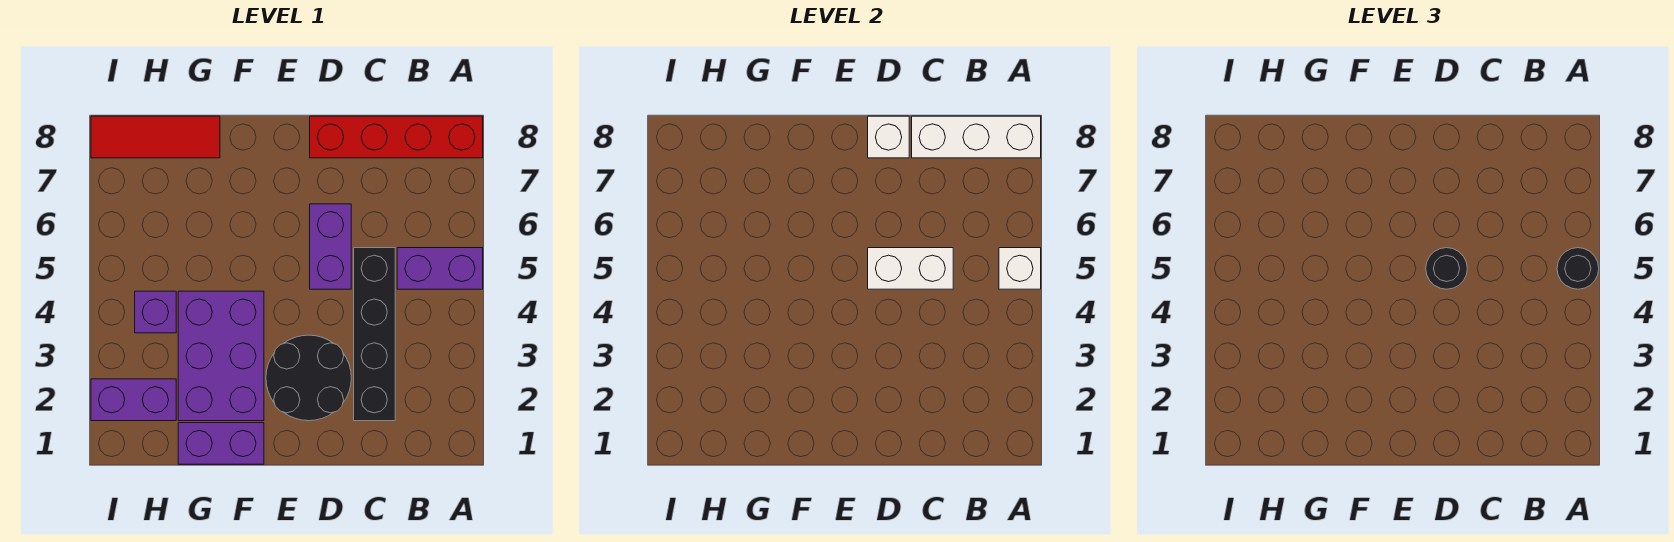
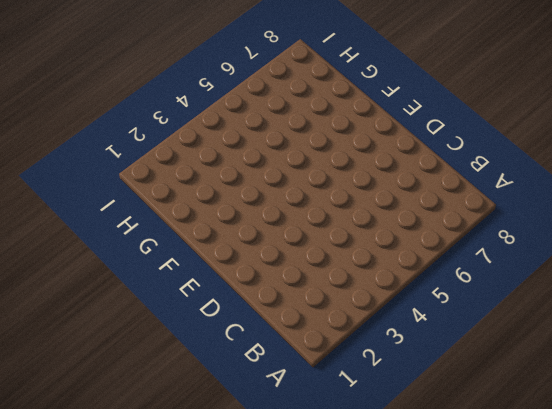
none -> purple brick A5:B5 level 1
none -> red brick A8:D8 level 1
none -> black brick C2:C5 level 1

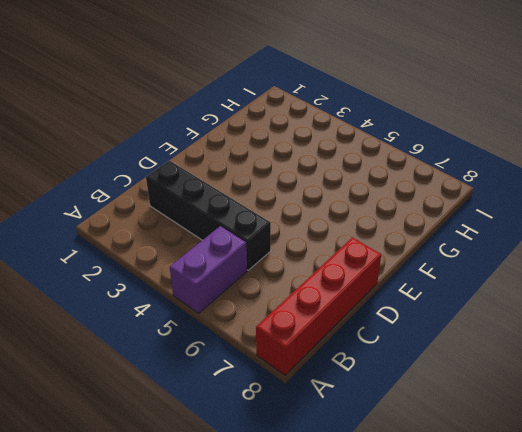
none -> black round brick D2:E3 level 1
none -> purple brick D5:D6 level 1
none -> purple brick F1:G1 level 1

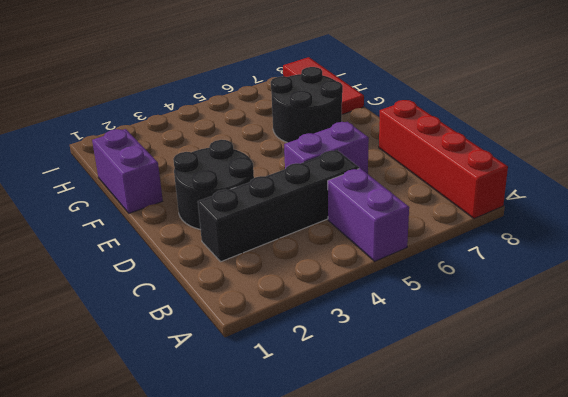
black round brick F6:G7 level 1 -> none
none -> purple brick F2:G4 level 1
none -> purple brick H2:I2 level 1
none -> purple brick H4 level 1

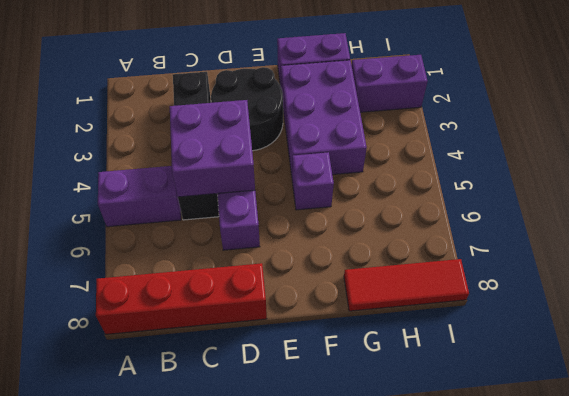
purple brick C4:D5 level 2 -> white brick C5:D5 level 2
purple brick F5 level 1 -> purple brick H4 level 1
none -> white brick A5 level 2
none -> white brick A8:C8 level 2
none -> white brick D8 level 2

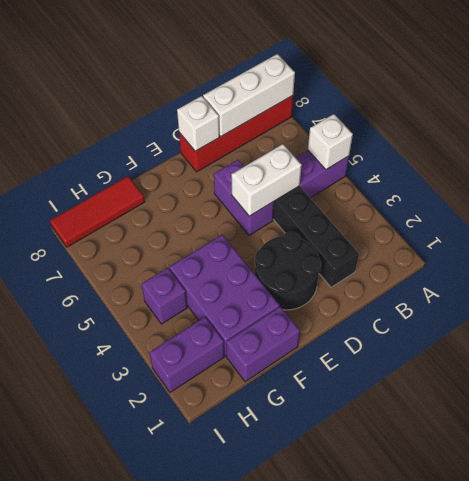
none -> black round brick A5 level 3
none -> black round brick D5 level 3

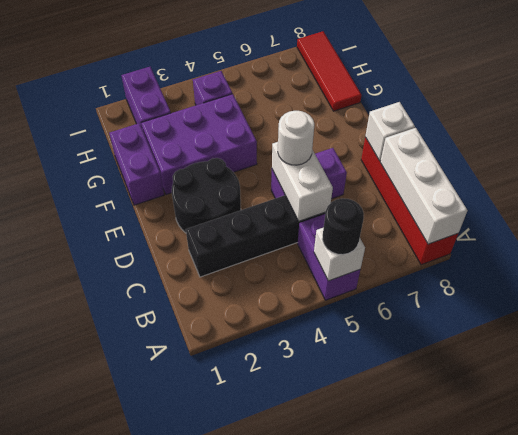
white round brick D5 level 3 -> black round brick D5 level 3

